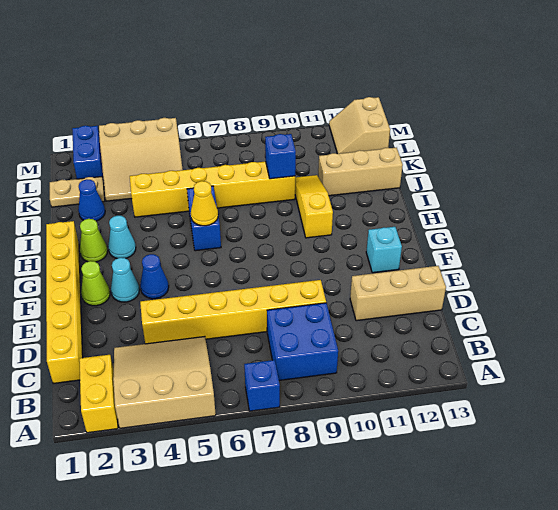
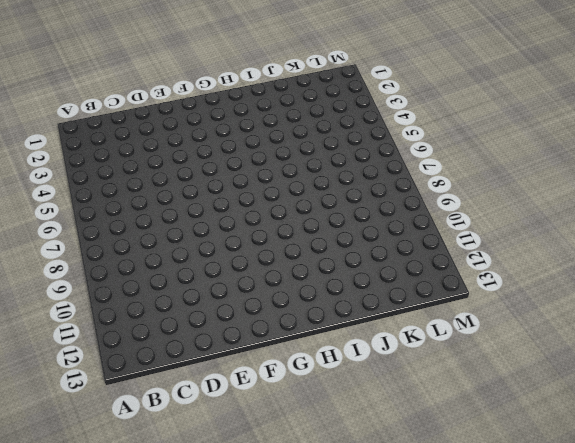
none -> yellow brick A2:B2 level 1
none -> tan slope A3:C5 level 1 top A
none -> blue brick A7 level 1

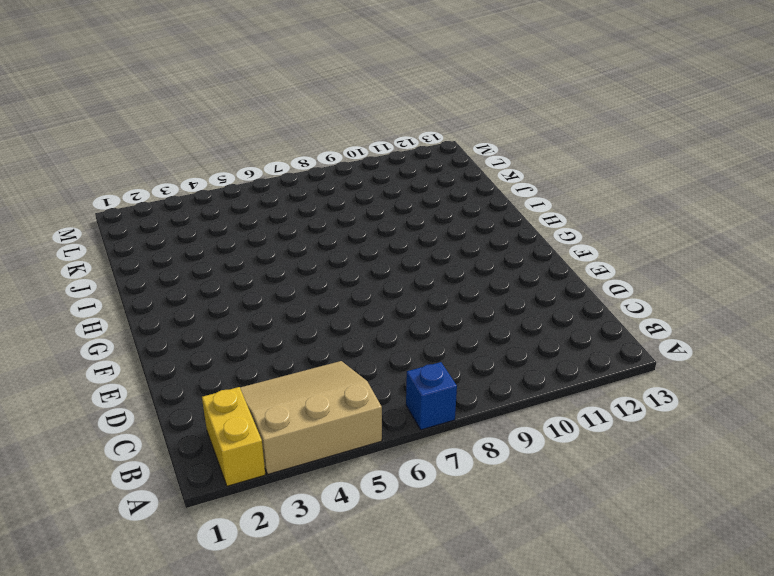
none -> blue brick B8:C9 level 1
none -> yellow brick C1:H1 level 1
none -> yellow brick D4:D9 level 1

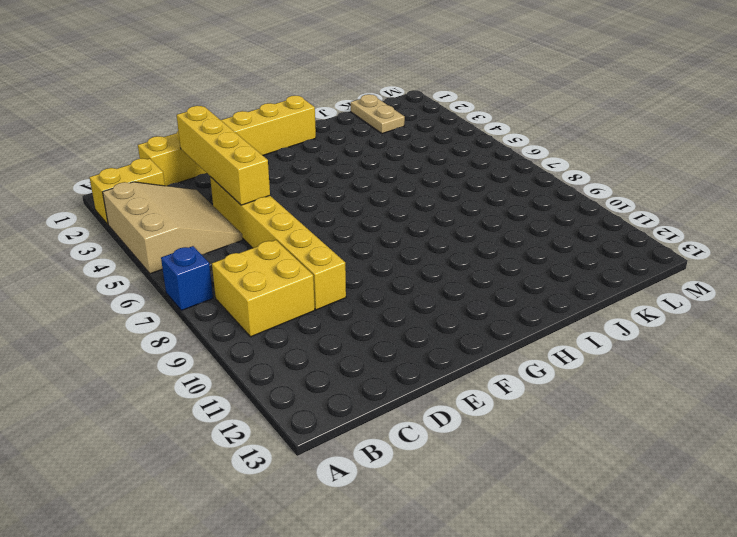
yellow brick B8:C9 level 1 -> blue brick B8:C9 level 1
yellow brick D2:D5 level 2 -> none
none -> tan brick D11:D13 level 1
none -> lime cone F2 level 1
none -> cyan cone F3 level 1

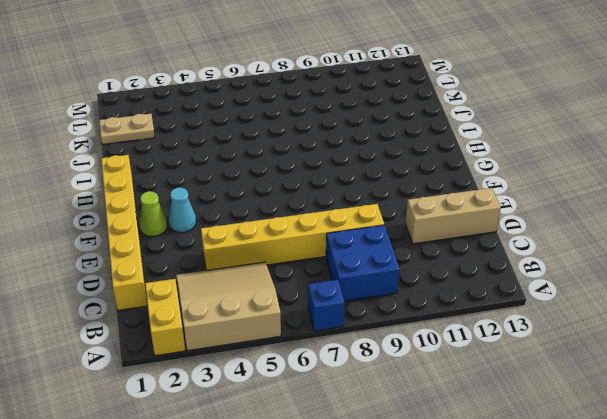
none -> blue cone F4 level 1
none -> cyan brick F12 level 1
none -> lime cone H2 level 1

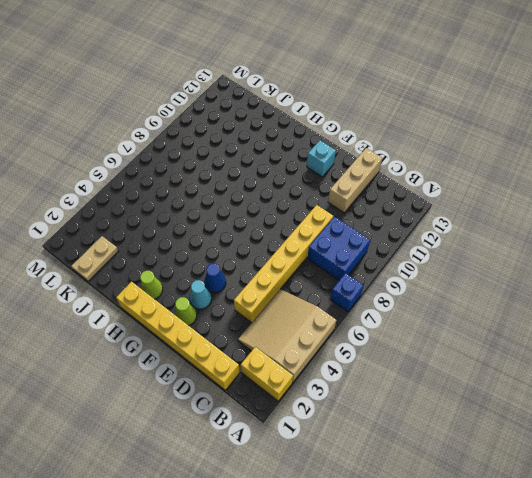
none -> cyan cone H3 level 1
none -> blue brick H6:I6 level 1
none -> yellow slope H10:J10 level 1 top H

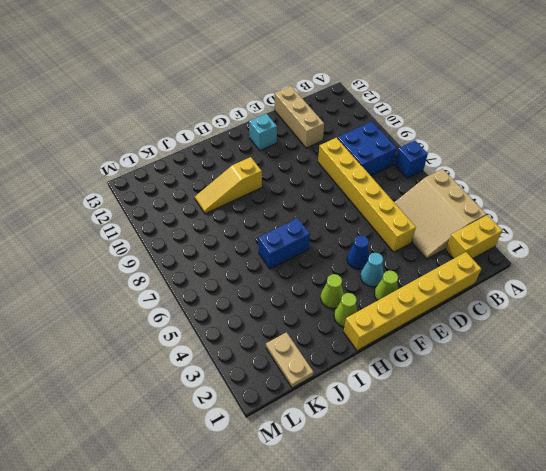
lime cone H3 level 1 -> cyan cone H3 level 1
none -> blue cone J2 level 1
none -> yellow brick J4:J9 level 1
none -> tan brick J11:J13 level 1

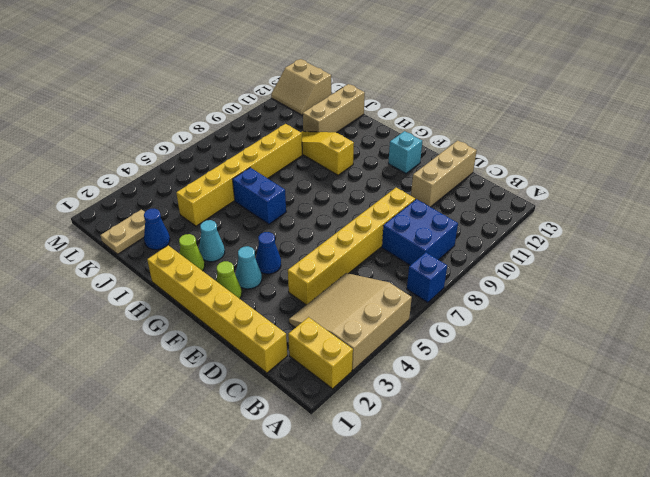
none -> tan slope K3:M5 level 1 top M
none -> blue brick L2:M2 level 1
none -> yellow cone H6 level 2

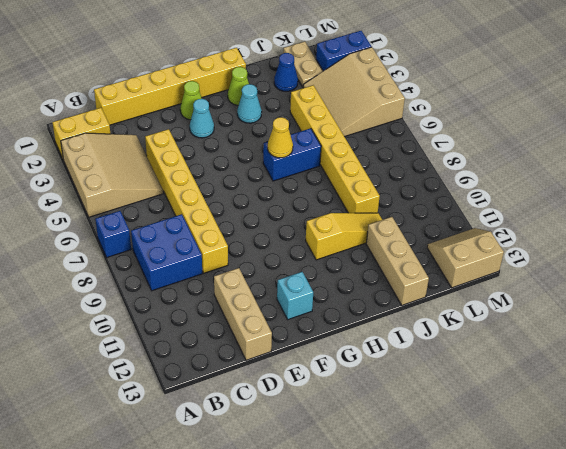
none -> blue cone F4 level 1
none -> blue brick J9 level 2

